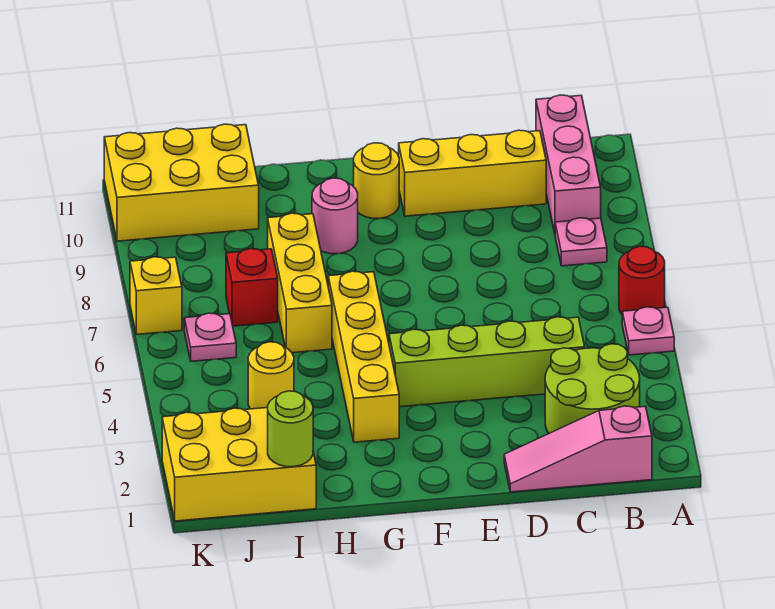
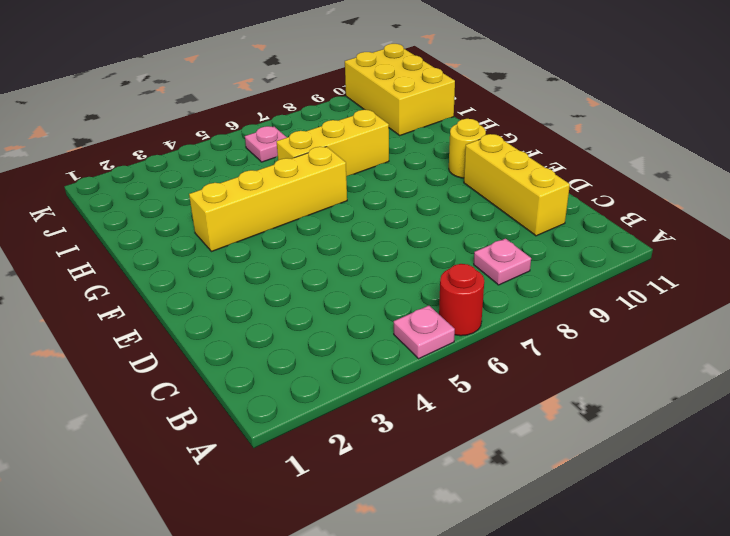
none -> pink slope B1:D1 level 1 top B
none -> lime round brick B2:C3 level 1
none -> pink brick B9:B11 level 1

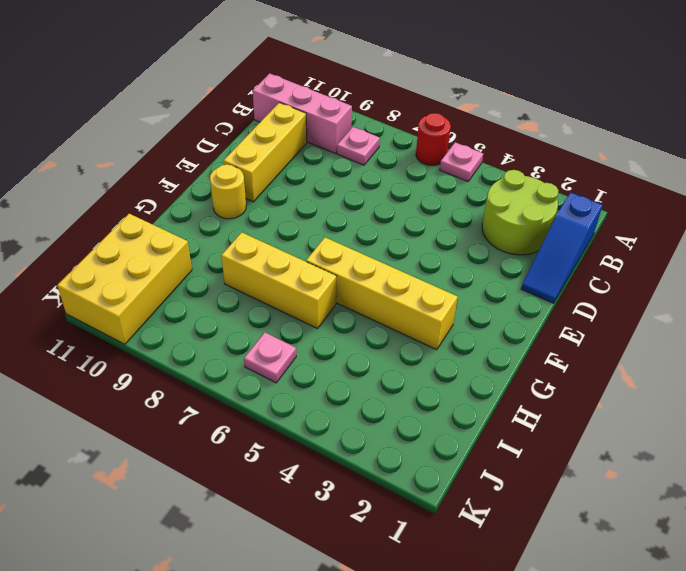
blue slope B1:D1 level 1 top B -> pink slope B1:D1 level 1 top B
none -> lime brick C4:F4 level 1
none -> pink round brick G9 level 1
none -> yellow brick I1:K2 level 1

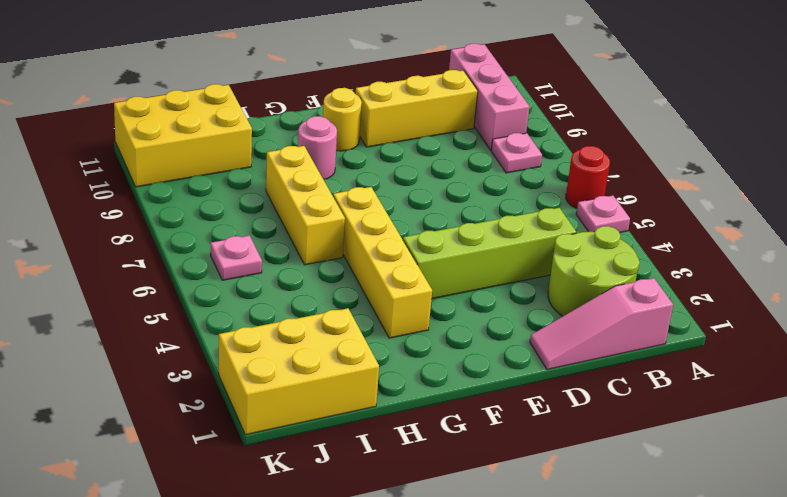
none -> yellow round brick I4 level 1
none -> red brick I7 level 1
none -> yellow brick K7 level 1

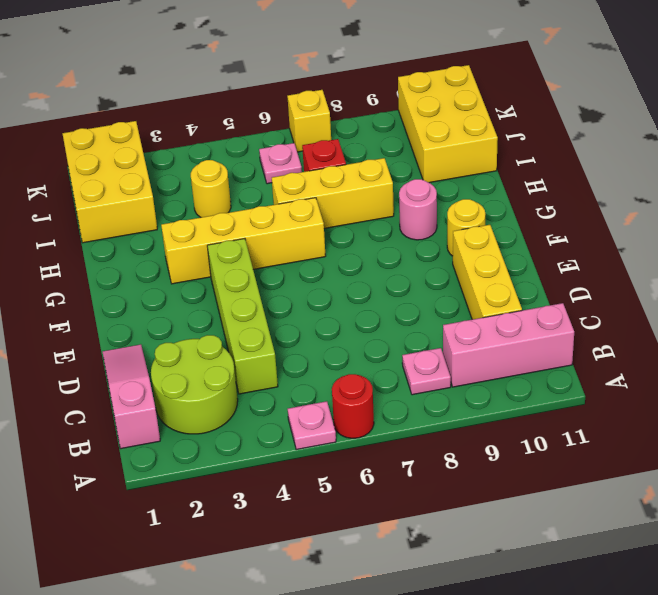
none -> lime round brick I1 level 2

